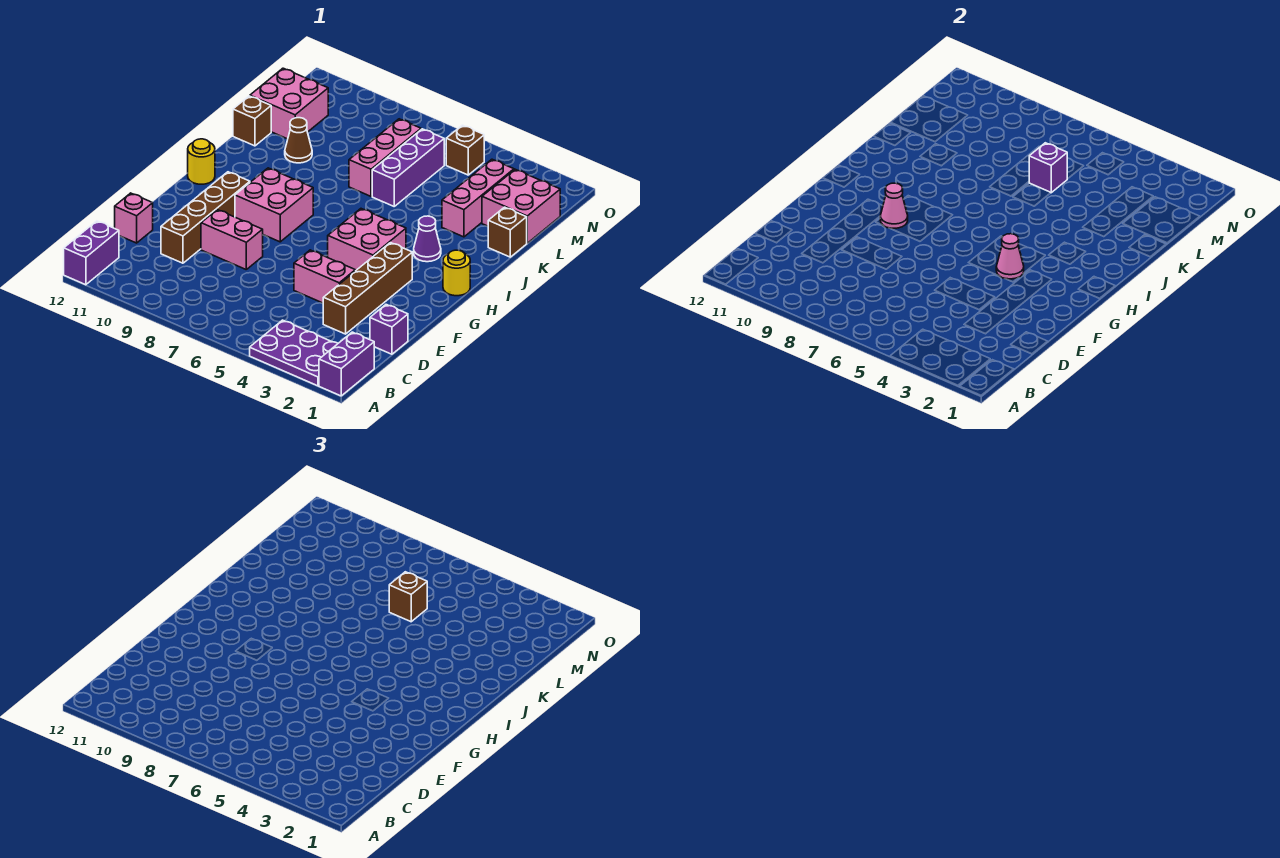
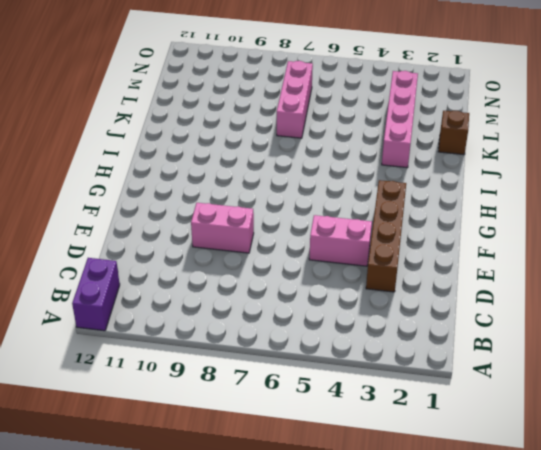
pink brick J3:M3 level 1 -> pink brick K3:M3 level 1
none -> purple brick A1:B1 level 1
none -> purple plate A2:B4 level 1
none -> purple brick D1 level 1

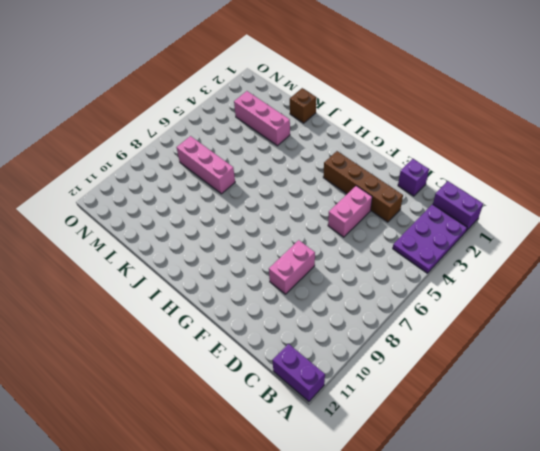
none -> brown brick D10:G10 level 1
none -> pink brick D12 level 1
none -> pink brick G4:H5 level 1

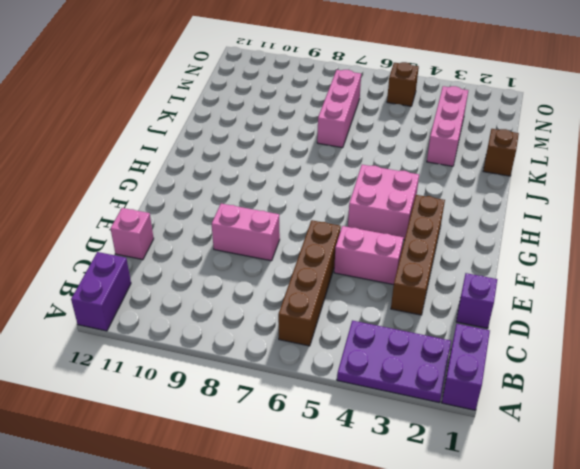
brown brick B6:E6 level 1 -> brown brick D10:G10 level 1
none -> pink brick G8:H9 level 1
none -> yellow round brick H1 level 1
none -> yellow round brick H12 level 1

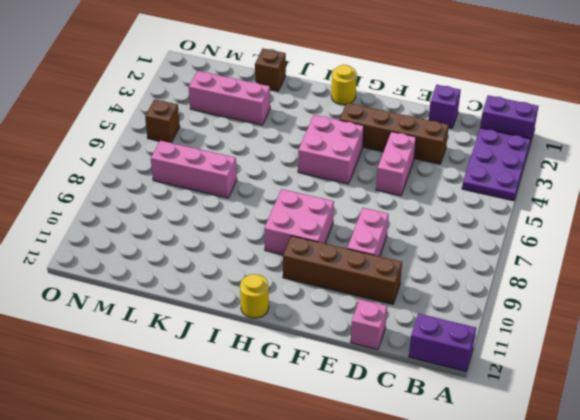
none -> purple cone I3 level 1
none -> purple brick K6:M6 level 1
none -> brown cone K10 level 1

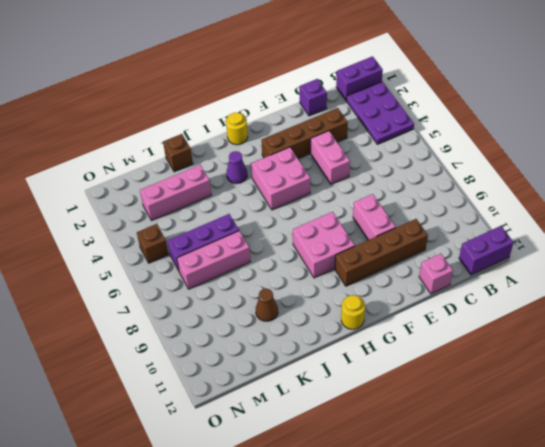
none -> brown brick K12 level 1
none -> pink brick L1:M2 level 1
none -> pink brick L11:M12 level 1

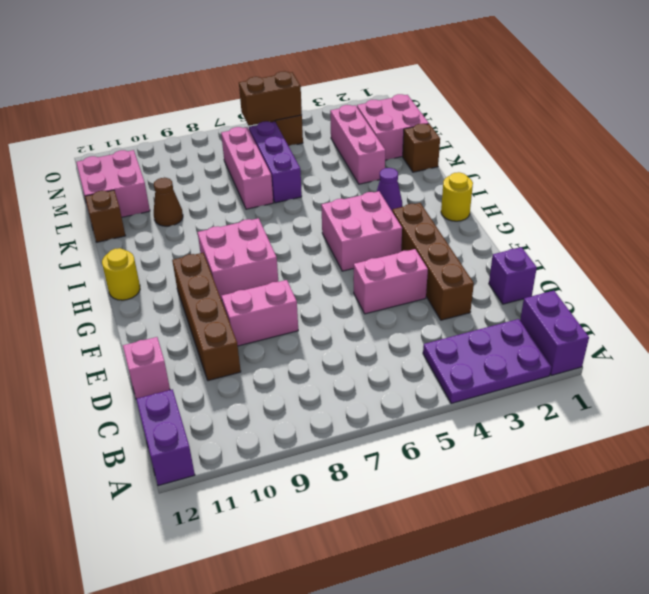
brown brick N5:N6 level 2 -> none
none -> pink cone G4 level 2
none -> pink cone G9 level 2
none -> purple brick L6 level 2

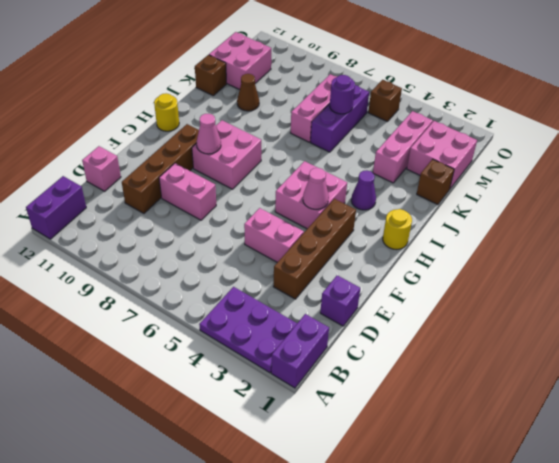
purple round brick L6 level 2 -> purple brick L6 level 2
none -> brown brick L6 level 3

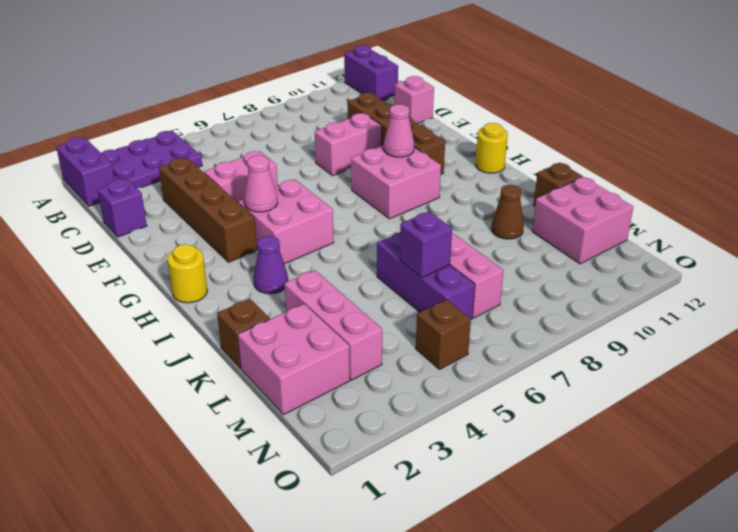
none -> brown brick L6 level 3

